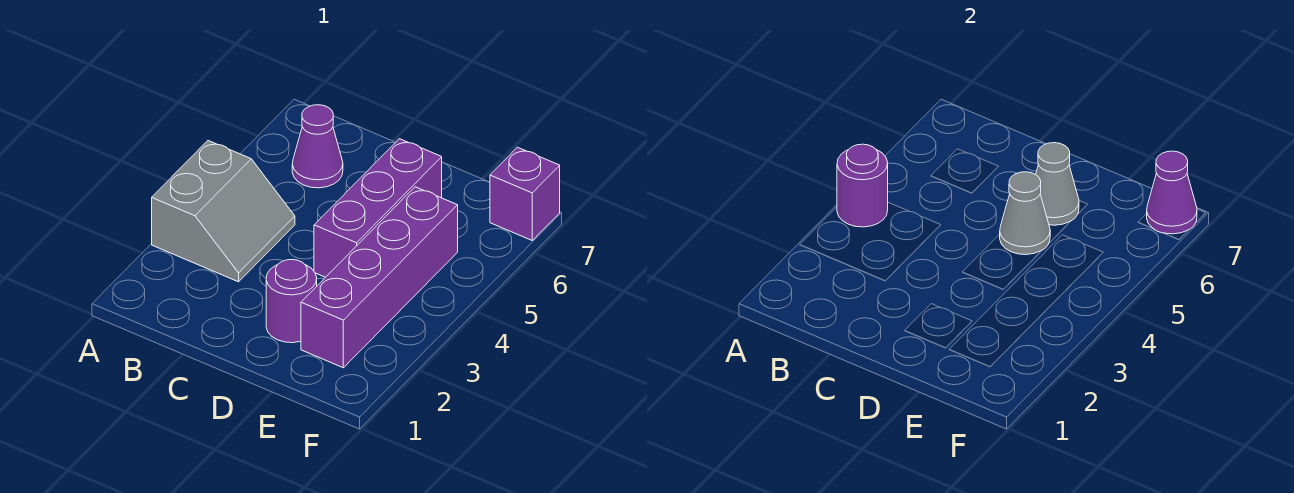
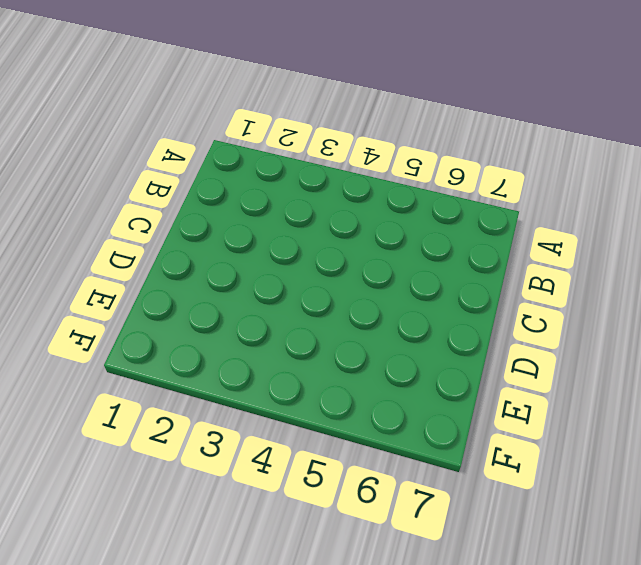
none -> grey slope A3:B4 level 1 top A
none -> purple cone B6 level 1

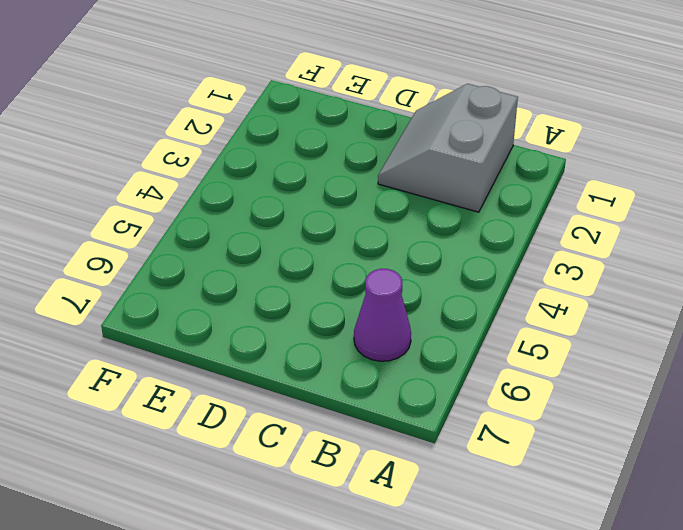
grey slope B1:C2 level 1 top B -> grey slope A3:B4 level 1 top A
none -> purple round brick D2 level 1
none -> purple brick D4:D6 level 1

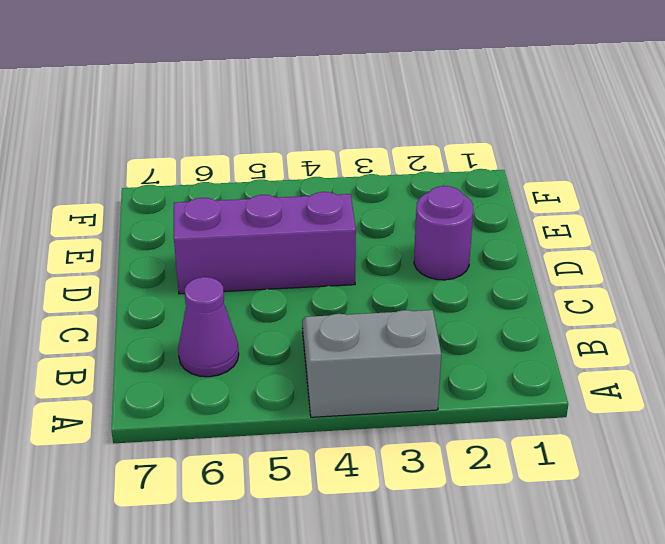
none -> purple brick E2:E5 level 1
none -> purple brick F7 level 1

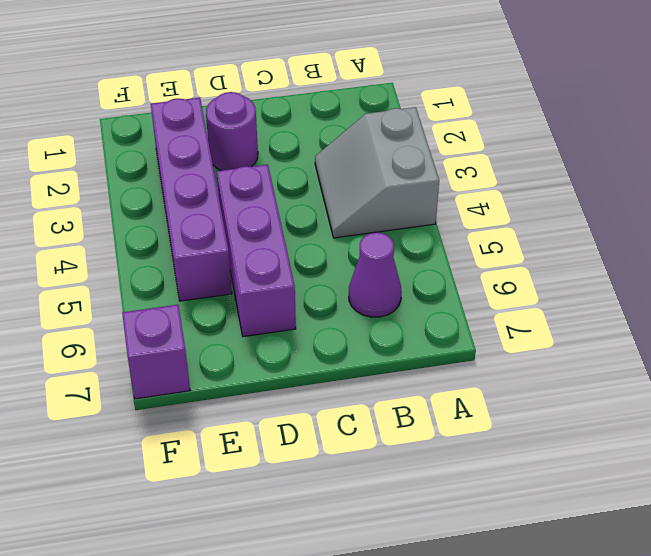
none -> purple round brick A4 level 2
none -> grey cone D5 level 2

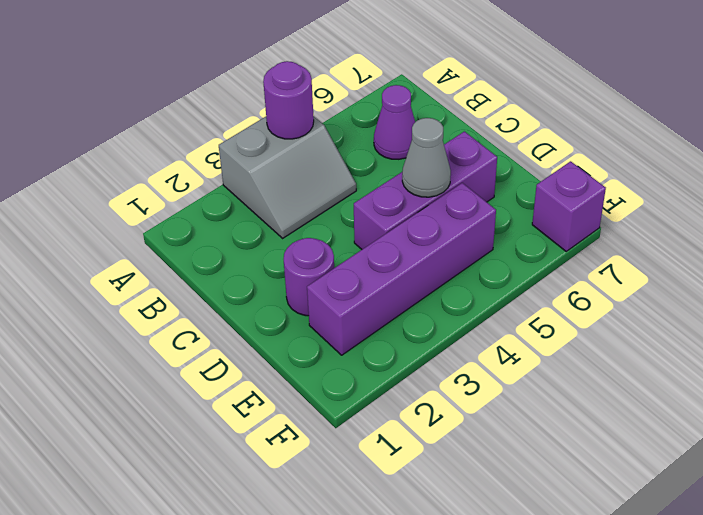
none -> grey cone D6 level 2
none -> purple cone F7 level 2

